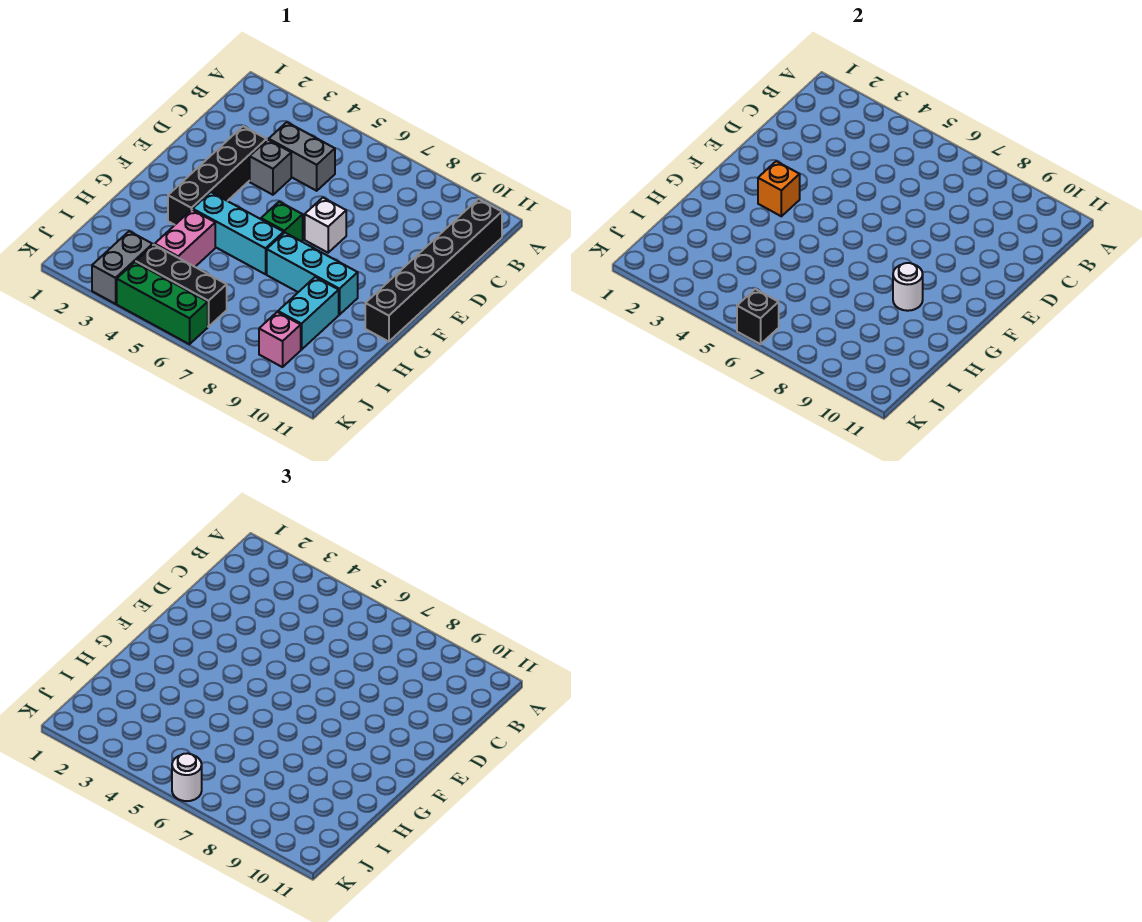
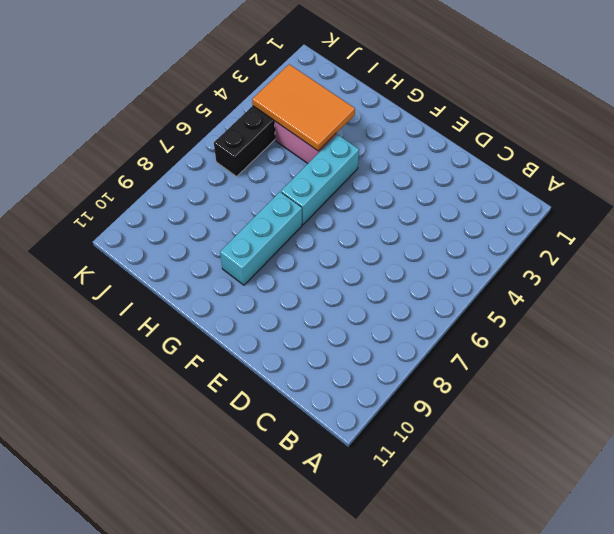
orange tile H3:J4 level 2 -> none
none -> black brick B11:G11 level 1
none -> grey brick C4:C5 level 1
none -> black brick D3:G3 level 1

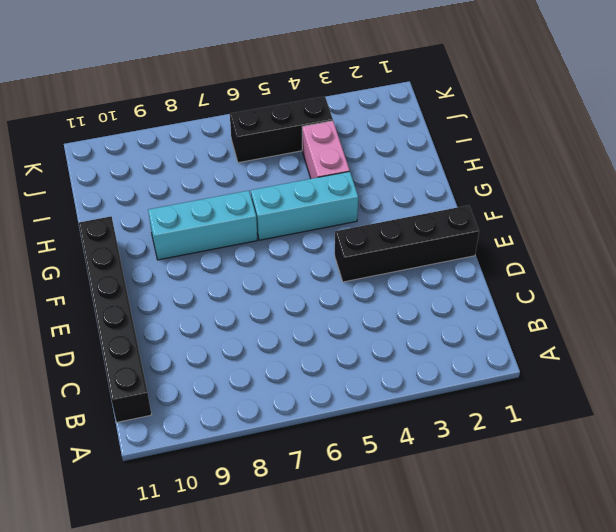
black brick E1:E4 level 1 -> black brick D3:G3 level 1
none -> grey brick C4:C5 level 1
none -> grey brick D4 level 1
none -> white brick E7 level 1

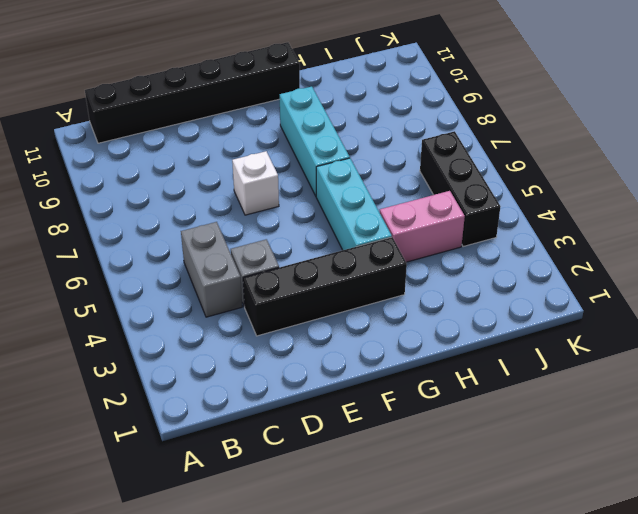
none -> green brick F6 level 1
none -> cyan brick H9:I9 level 1
none -> grey brick J3:K3 level 1

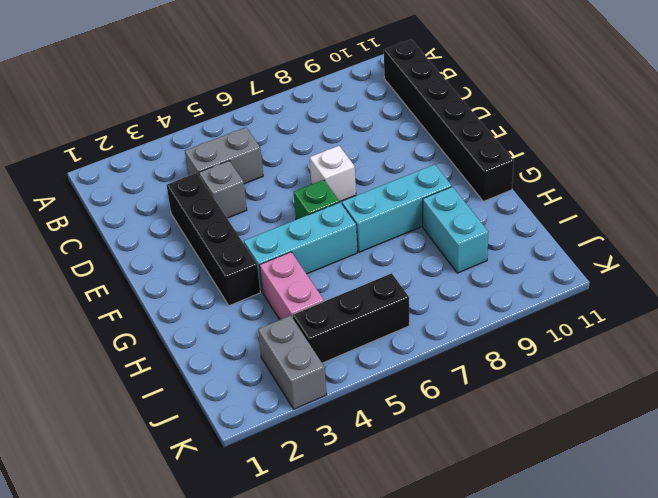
none -> pink brick J9 level 1
none -> green brick K4:K6 level 1
none -> orange brick F3 level 2

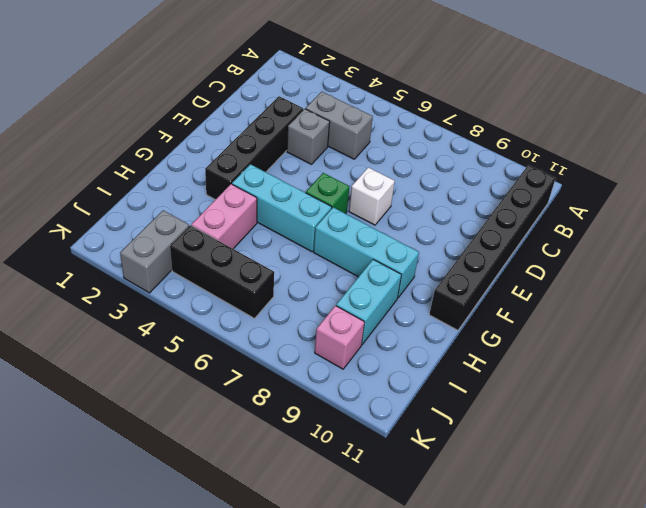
none -> green brick K4:K6 level 1
none -> orange brick F3 level 2
none -> white round brick G9 level 2

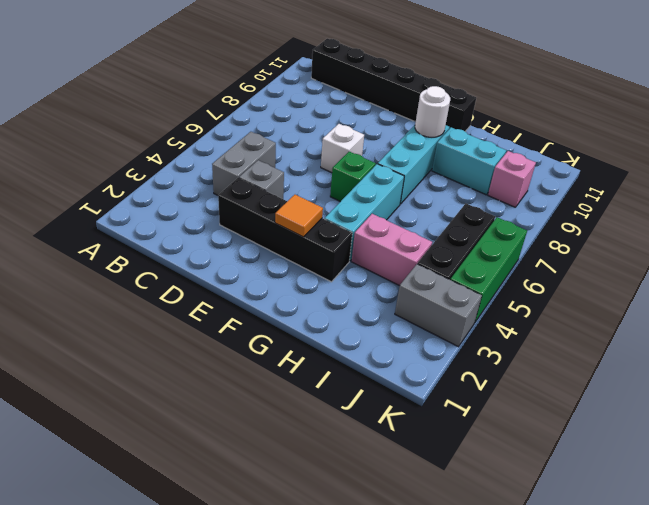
orange tile F3 level 2 -> orange brick F3 level 2
none -> black brick K6 level 2
none -> white round brick K6 level 3

